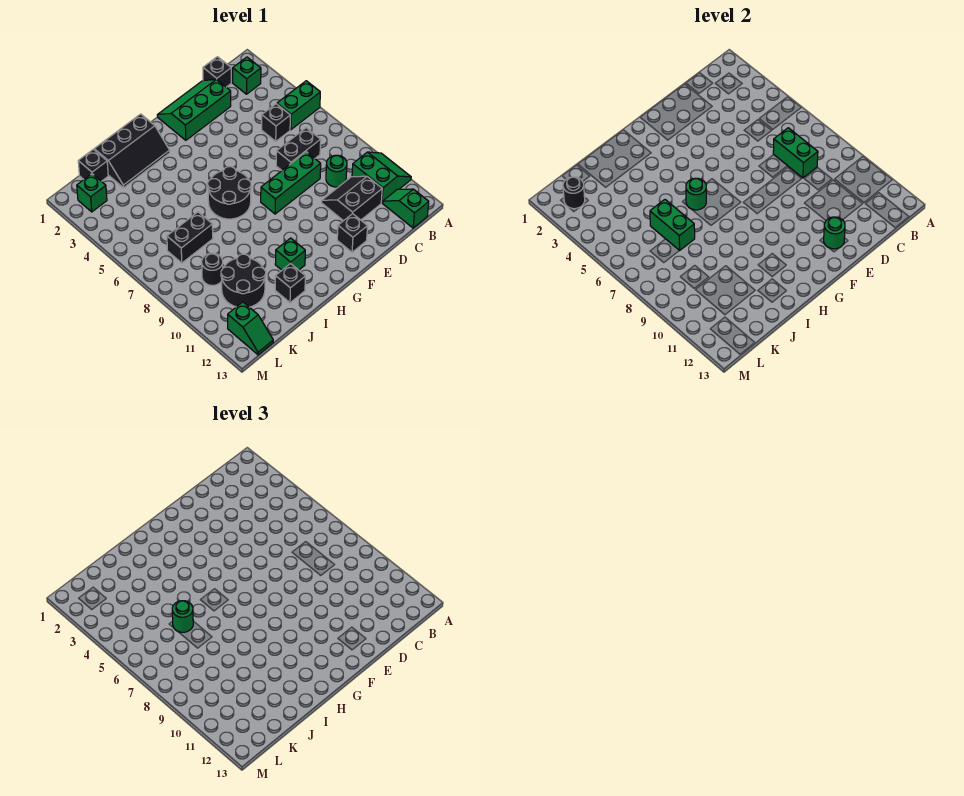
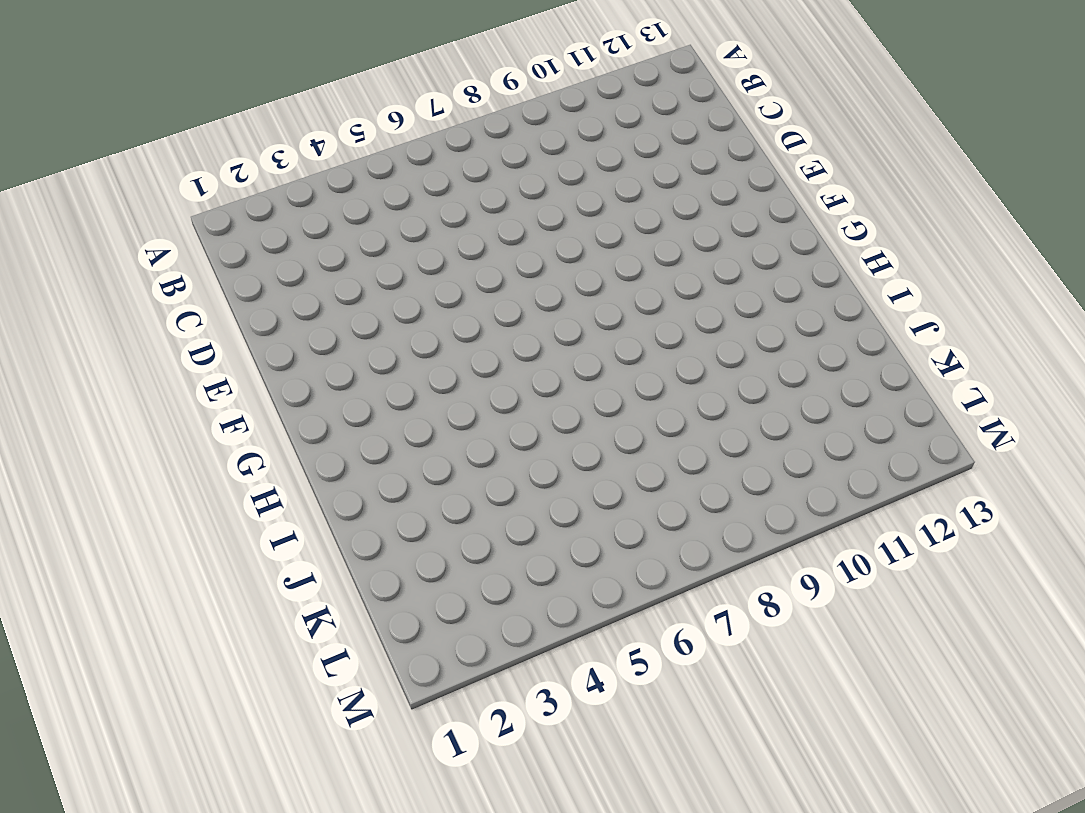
none -> green brick A5:B5 level 1
none -> green slope A10:B11 level 1 top B
none -> green brick B2 level 1

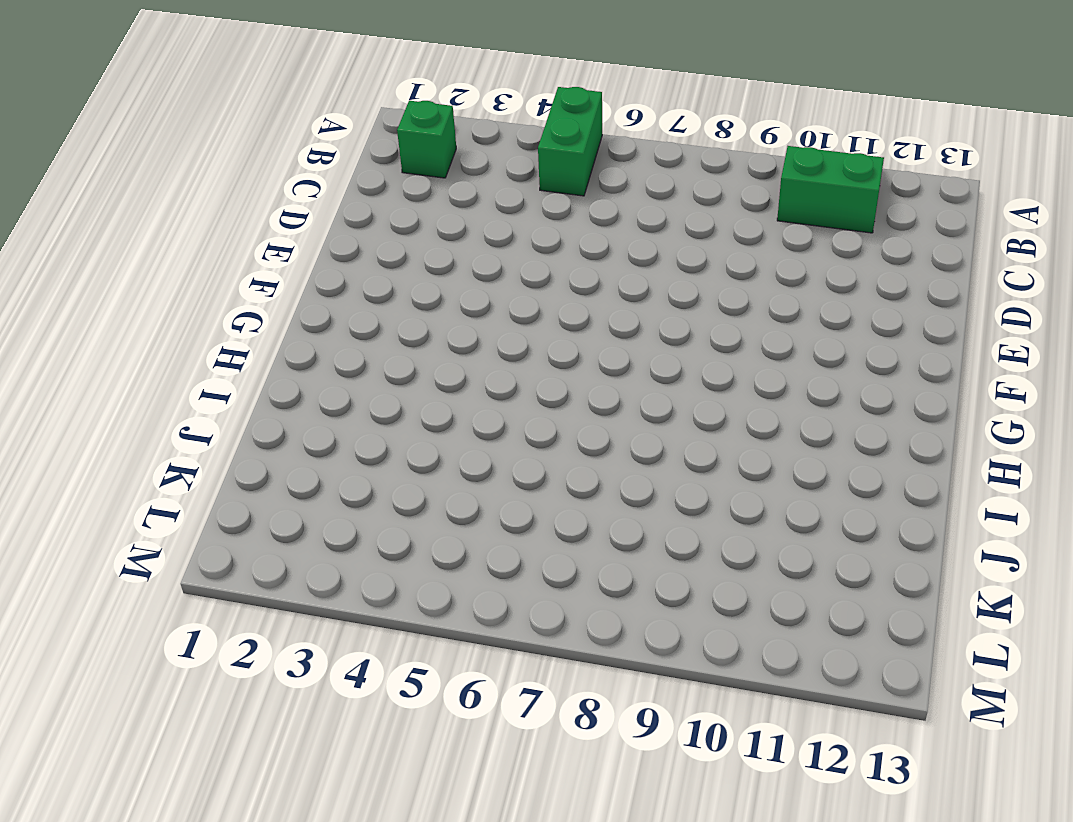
none -> green slope B12:B13 level 1 top 13
none -> black brick C1 level 1
none -> black brick C5 level 1

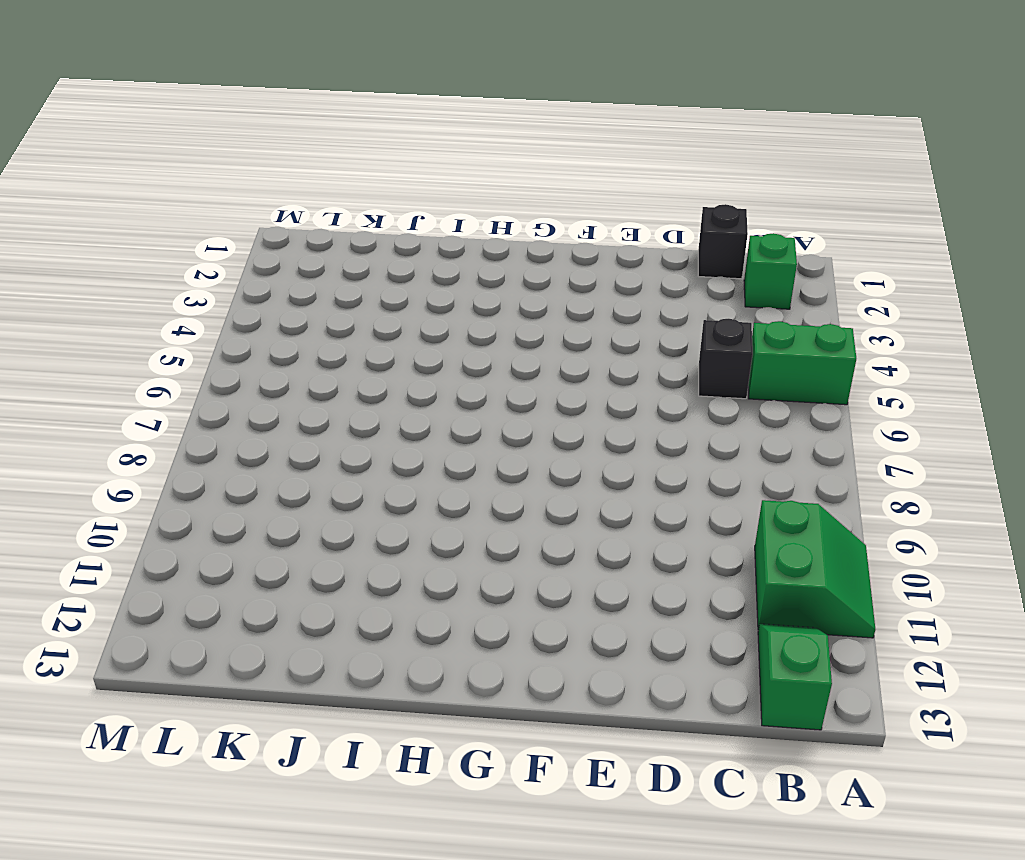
none -> black brick C7:D7 level 1
none -> green round brick C9 level 1
none -> black slope C10:D11 level 1 top 11

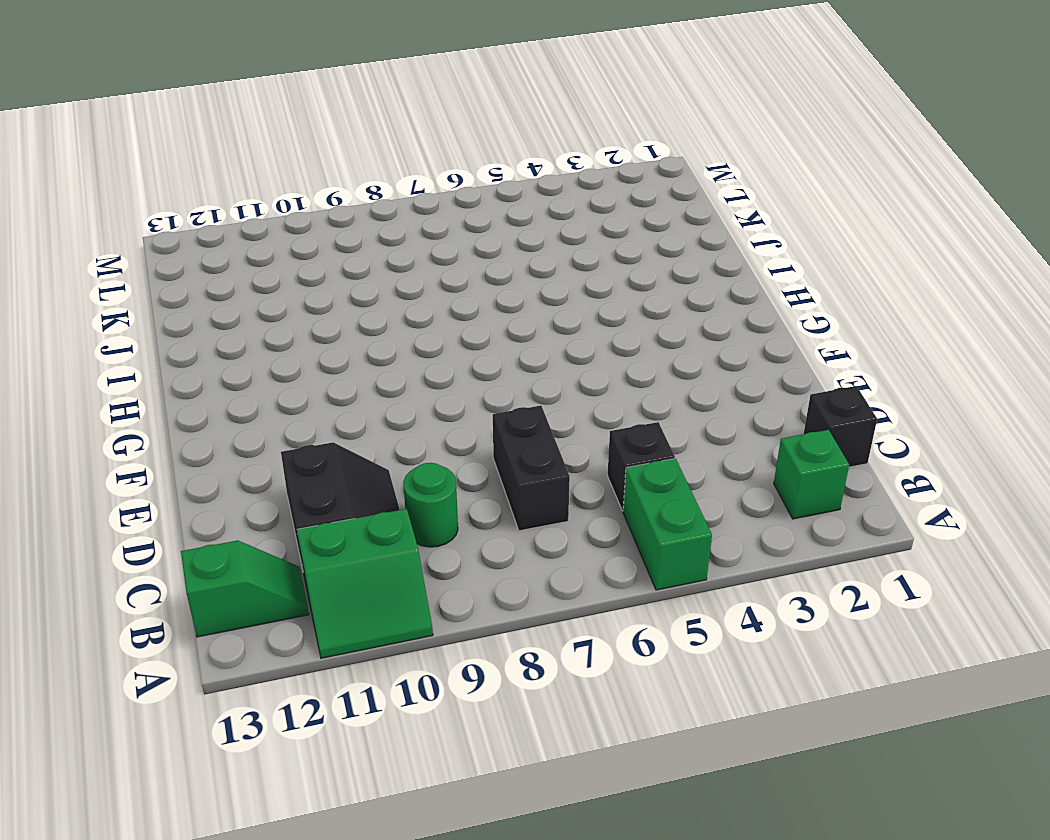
none -> green slope D1:F2 level 1 top 2
none -> green brick D8:F8 level 1
none -> black brick E12 level 1

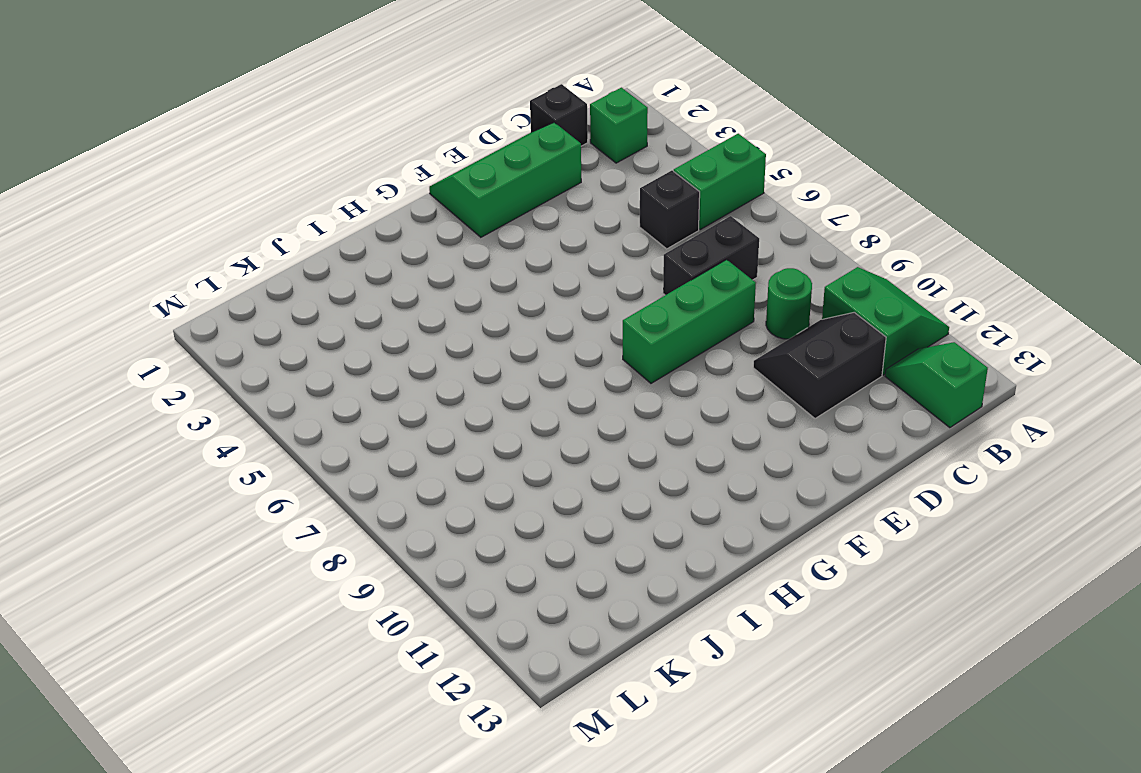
none -> black brick E12 level 1
none -> black round brick G6:H7 level 1
none -> black slope H1:J2 level 1 top 1

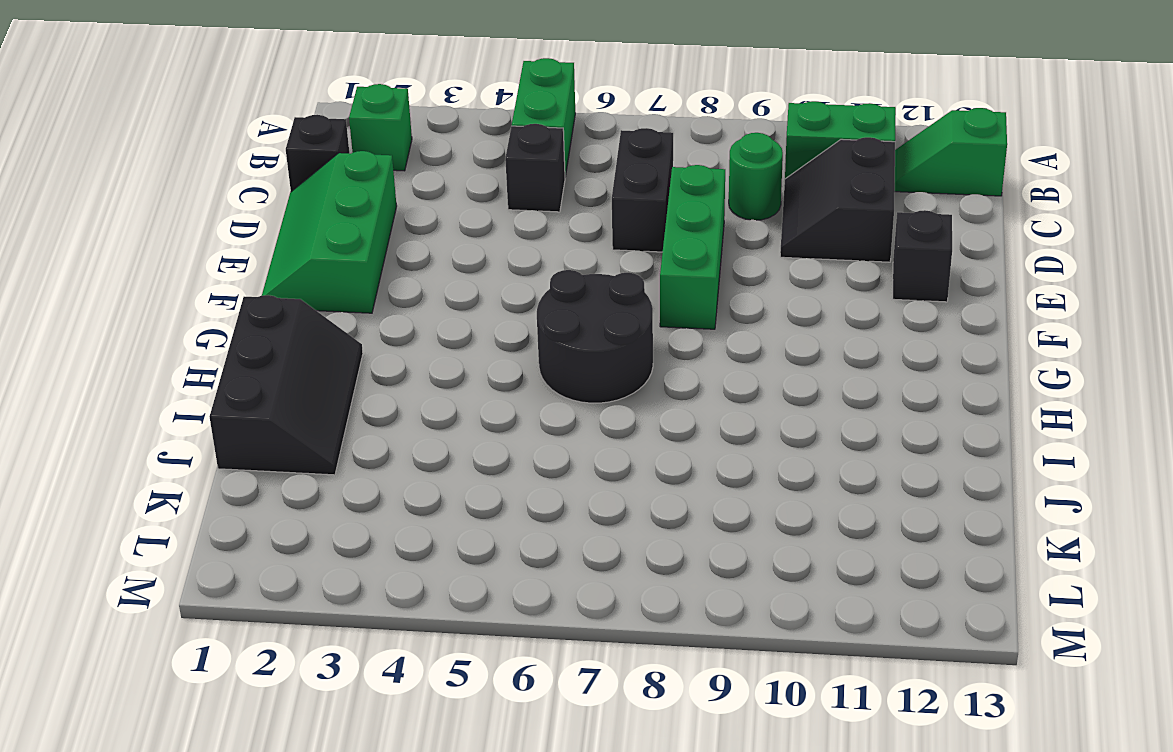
none -> green brick H11 level 1
none -> black brick I12 level 1
none -> black brick J7:K7 level 1

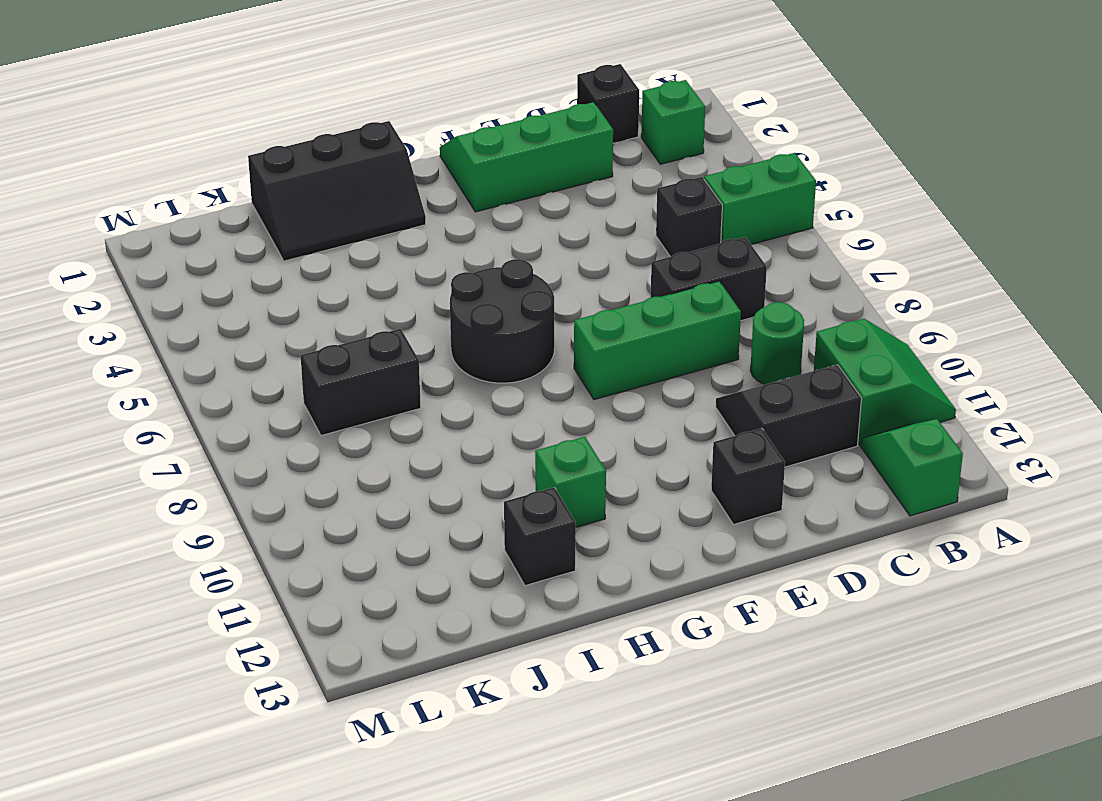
none -> black round brick J10:K11 level 1
none -> black brick K1 level 1
none -> black round brick K9 level 1

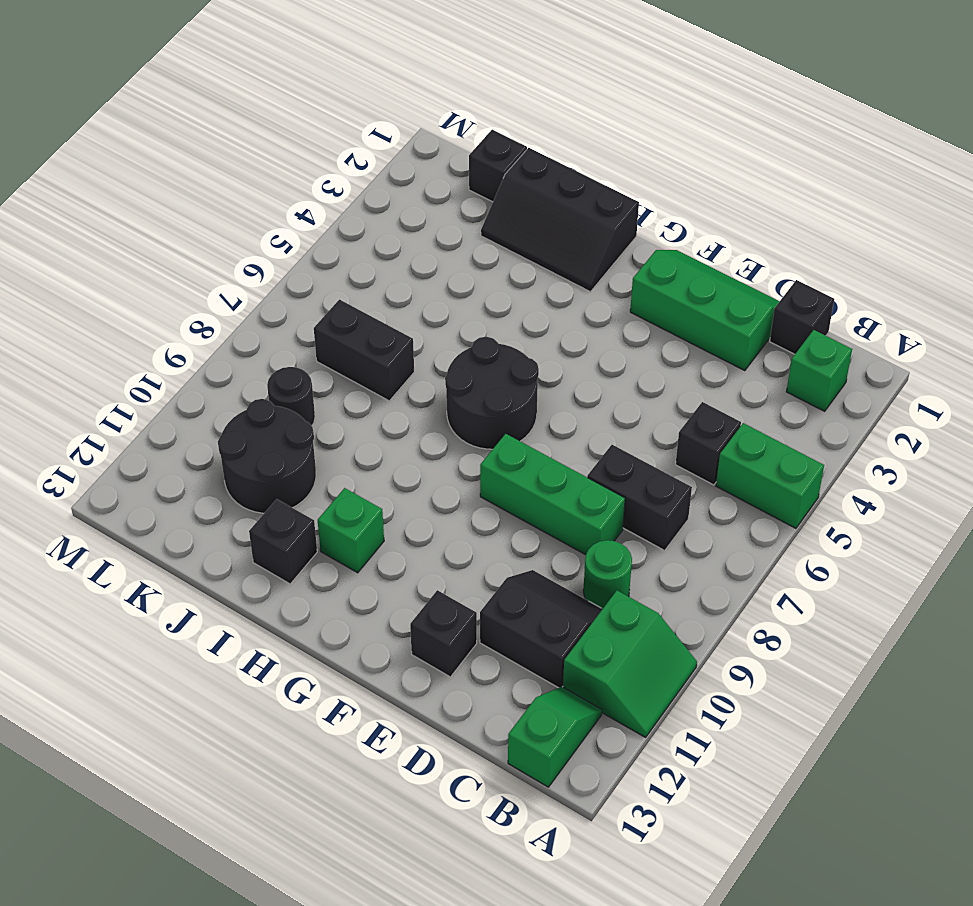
none -> green brick L2 level 1
none -> green slope L12:L13 level 1 top 12
none -> green brick C7:C8 level 2

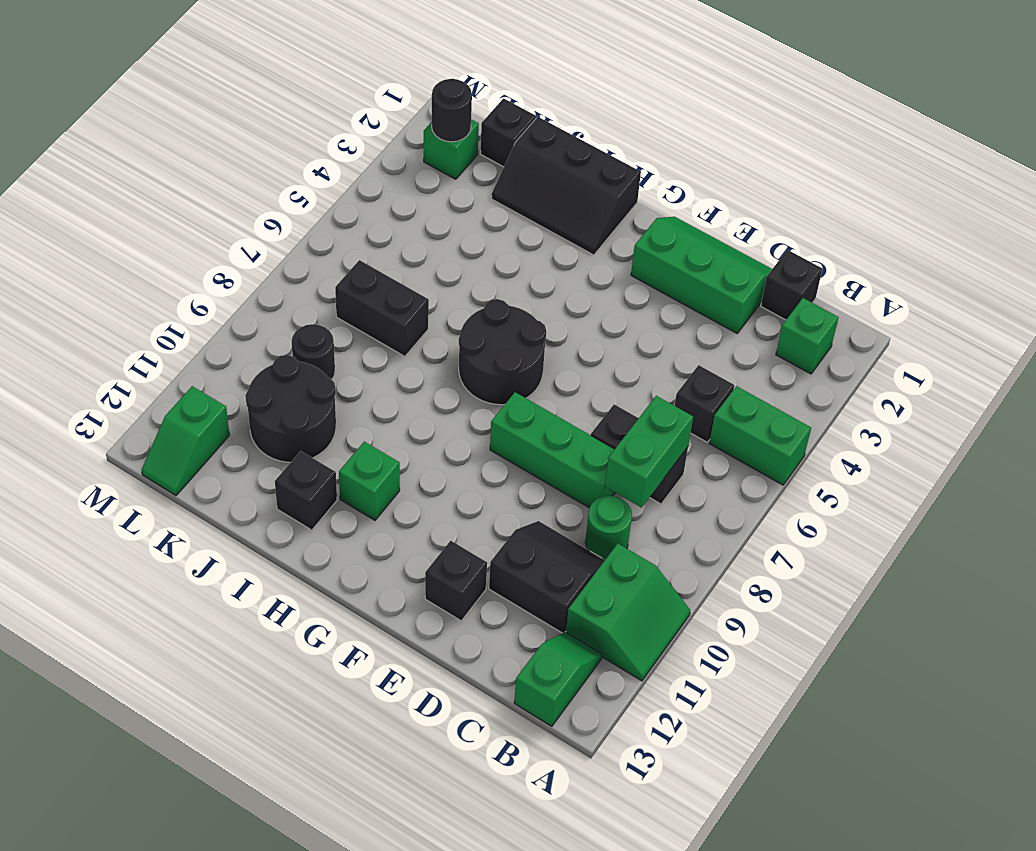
none -> green round brick E12 level 2
none -> green round brick H6 level 2
none -> green brick J6:J7 level 2

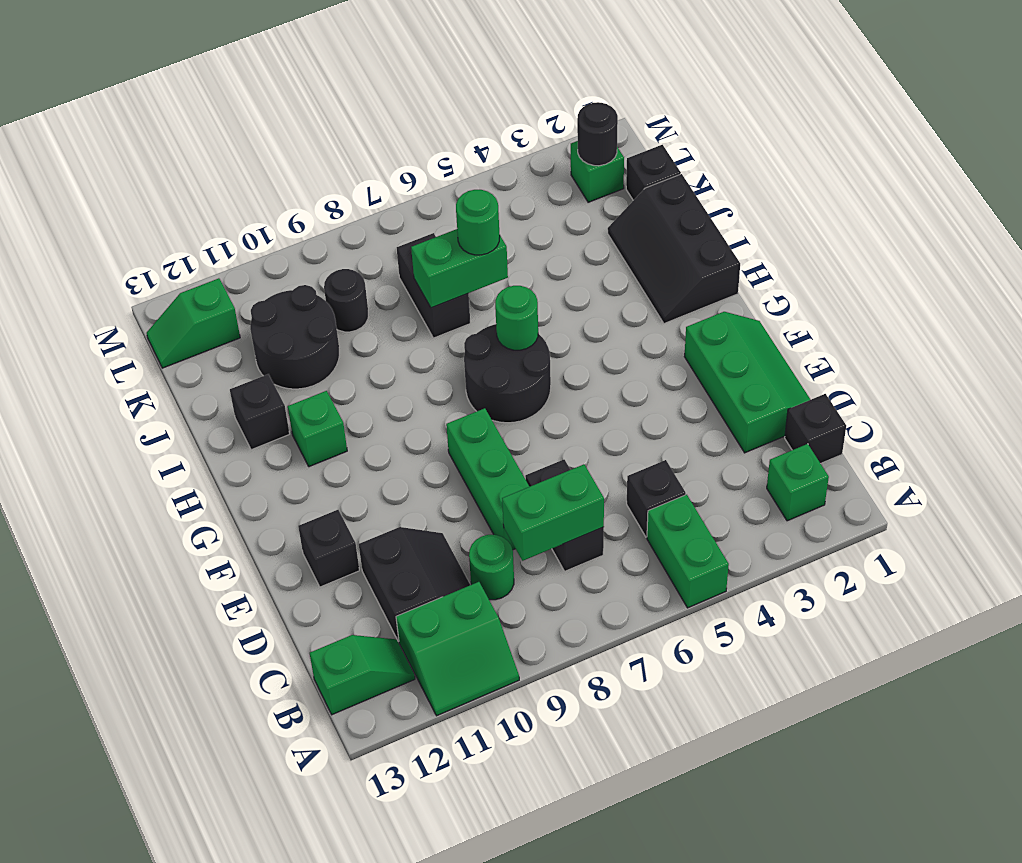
none -> green round brick E12 level 2

